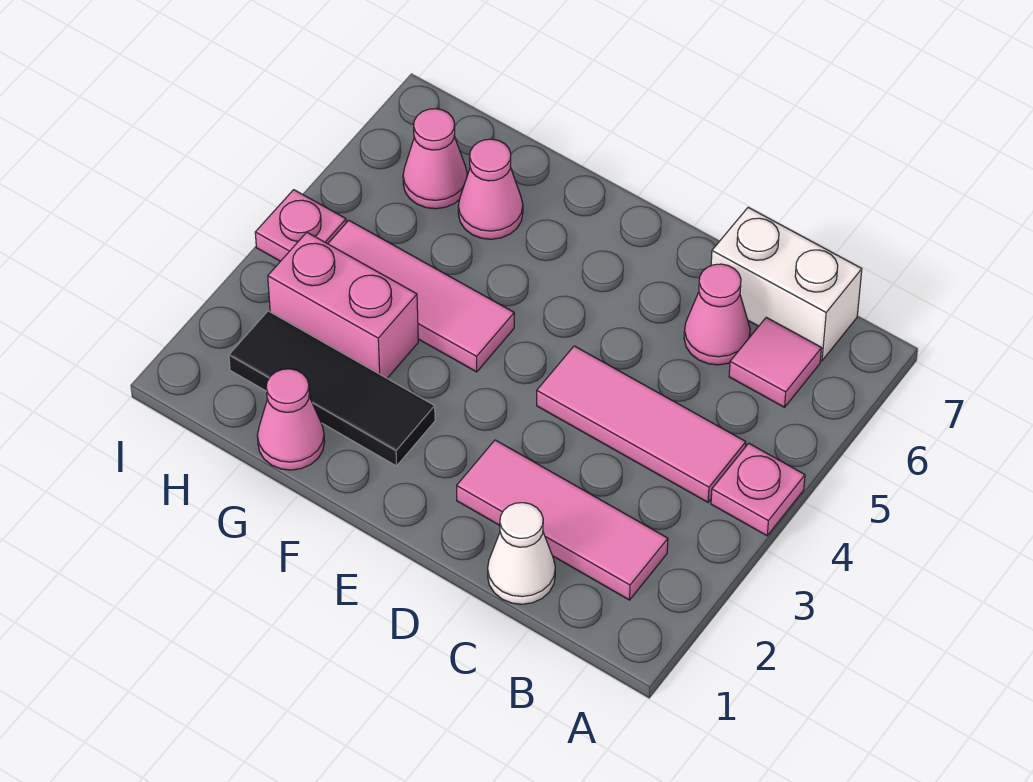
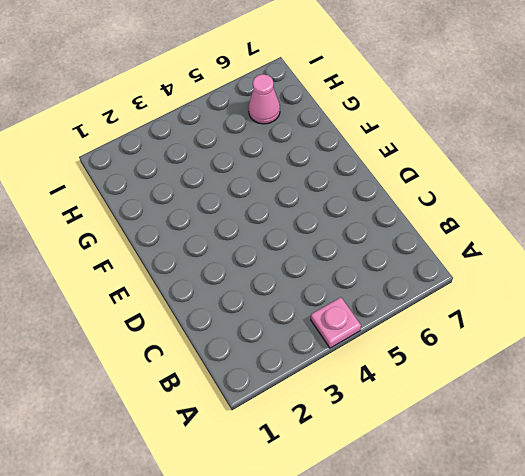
none -> pink tile B2:D2 level 1
none -> pink tile B4:D4 level 1
none -> pink tile B6 level 1

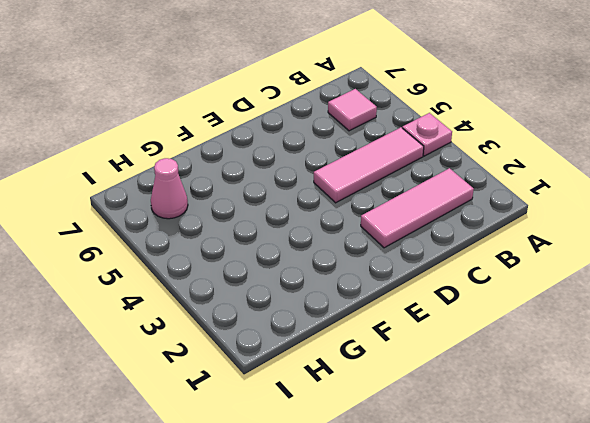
none -> white brick B7:C7 level 1
none -> white cone C1 level 1
none -> pink cone C6 level 1

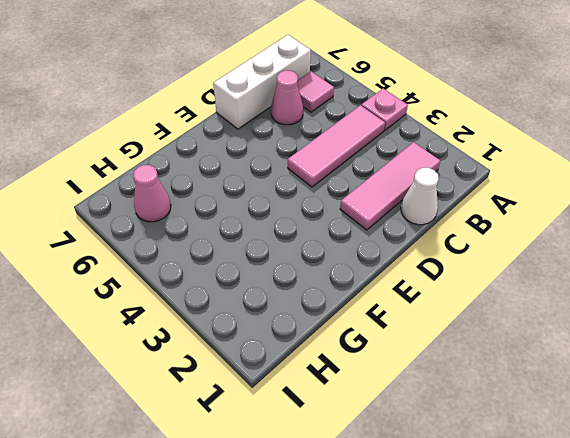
white brick B7:D7 level 1 -> white brick B7:C7 level 1
none -> black tile F2:H2 level 1
none -> pink tile F4:H4 level 1
none -> pink cone G1 level 1

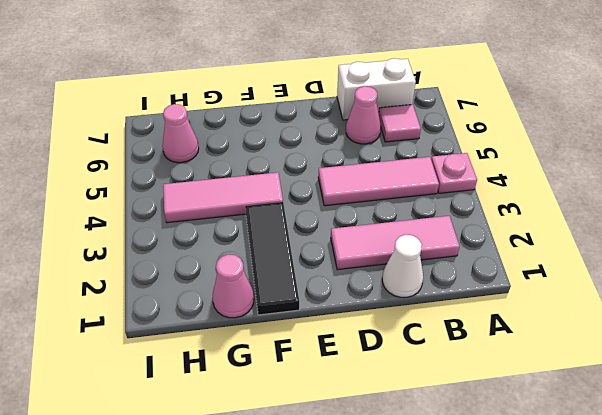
black tile F1:F3 level 1 -> black tile F2:H2 level 1
none -> pink brick G3:H3 level 1
none -> pink cone G6 level 1
none -> pink plate I4 level 1

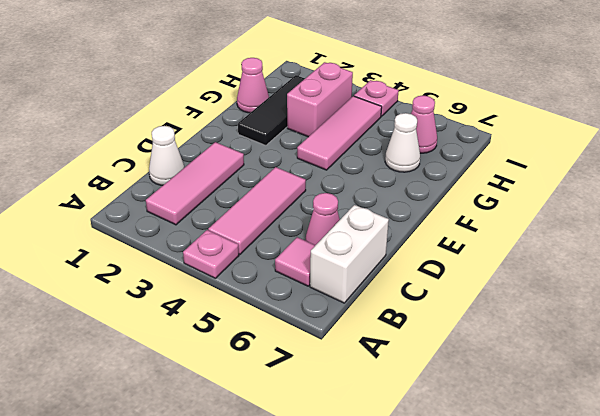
white cone G6 level 1 -> pink cone G6 level 1

